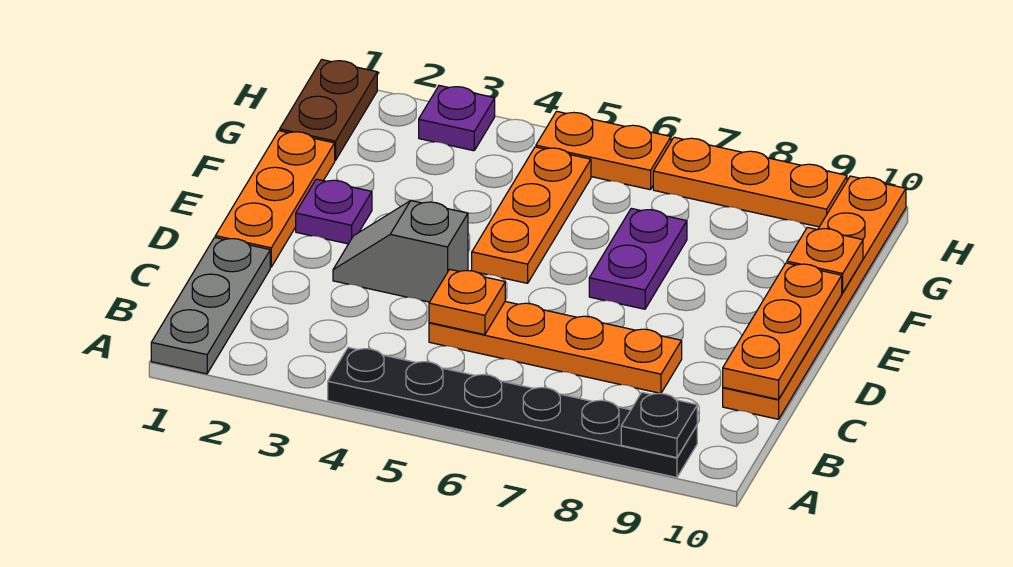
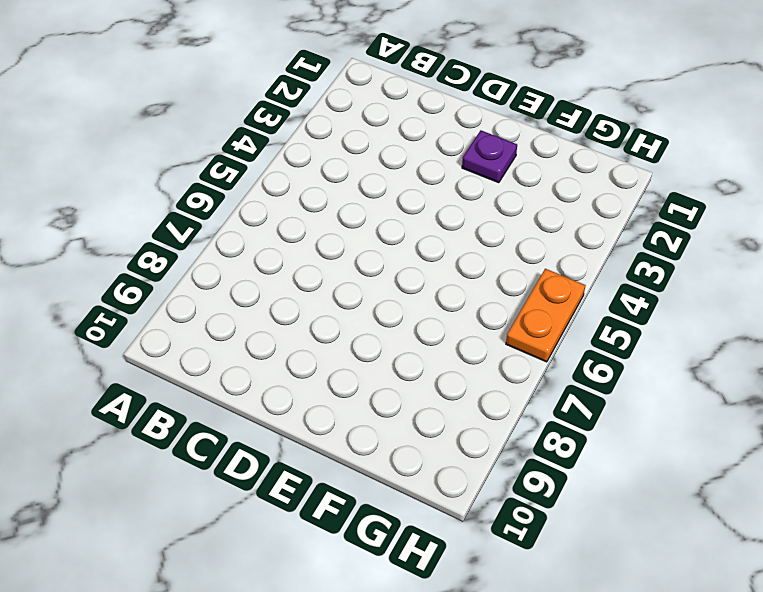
none -> grey plate A1:C1 level 1
none -> black plate A4:A9 level 1
none -> orange plate C5:C8 level 1

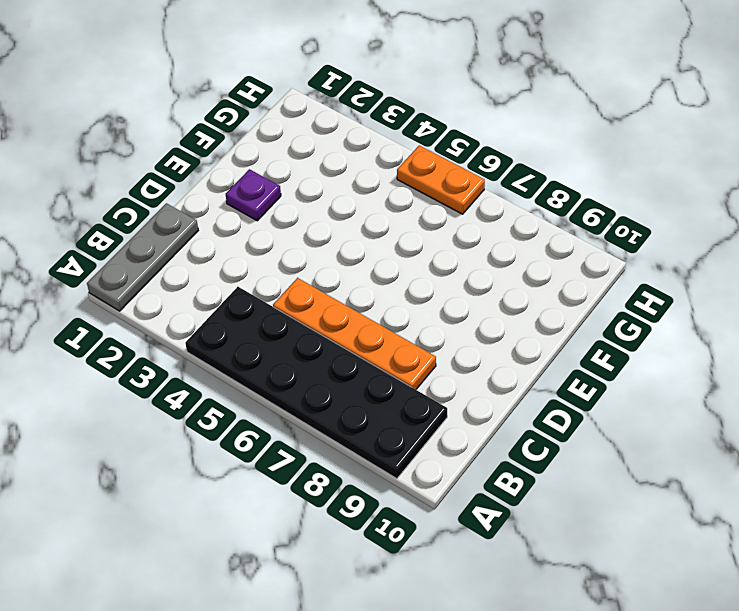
black plate A4:B9 level 1 -> black plate A4:A9 level 1
none -> orange plate C10:H10 level 1
none -> orange plate D1:F1 level 1
none -> grey slope D3:D4 level 1 top 4

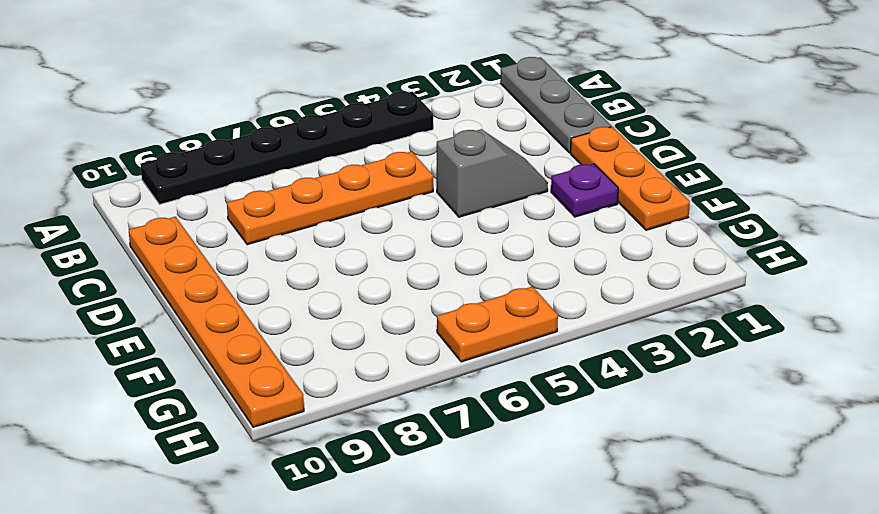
none -> orange plate E5:G5 level 1
none -> purple plate E7:F7 level 1
none -> brown plate G1:H1 level 1

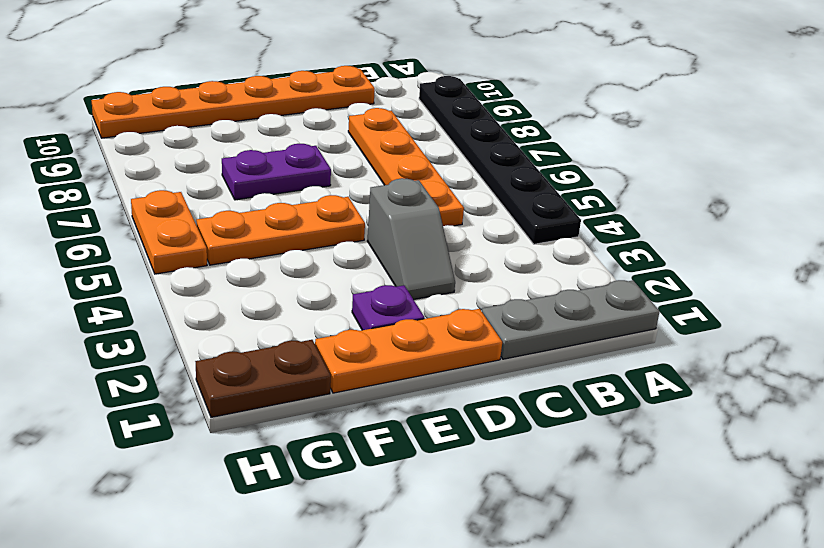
none -> purple plate H3 level 1
none -> orange plate H7:H9 level 1
none -> black plate A9 level 2

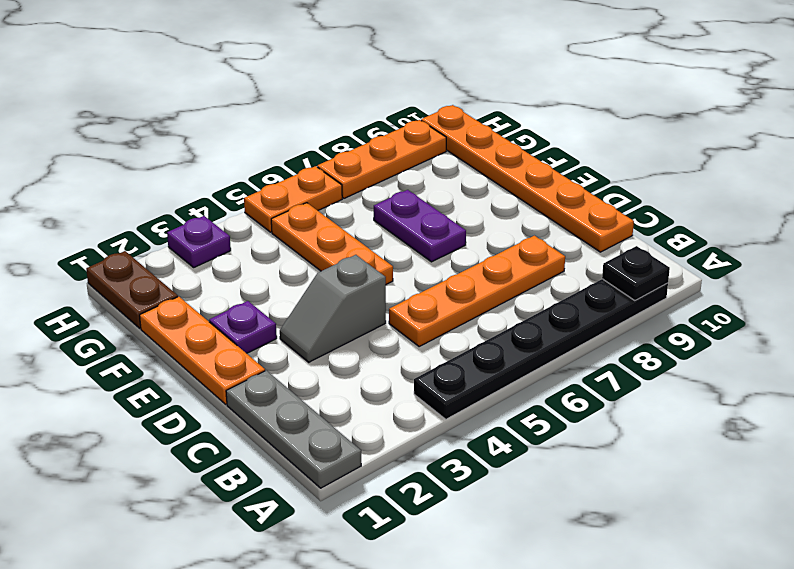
none -> orange plate C5 level 2
none -> orange plate C10:E10 level 2
none -> orange plate F10 level 2

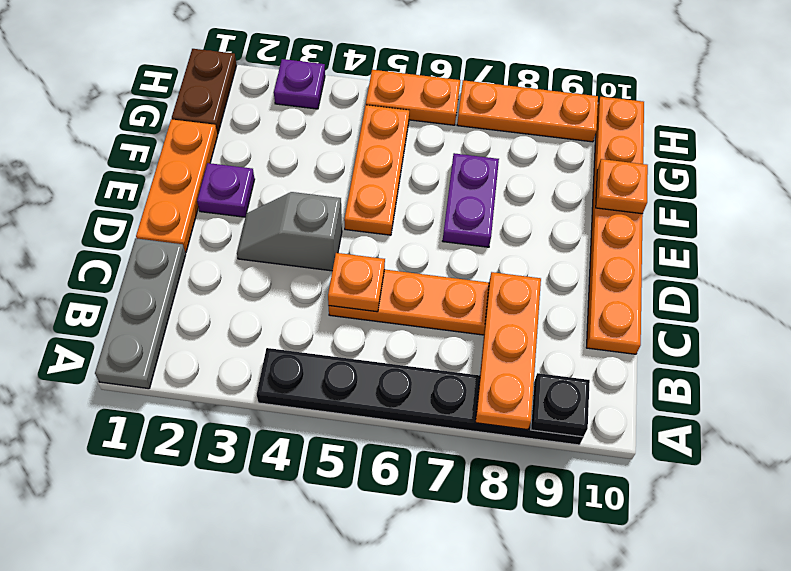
orange plate A8:C8 level 2 -> orange plate C10:E10 level 2

